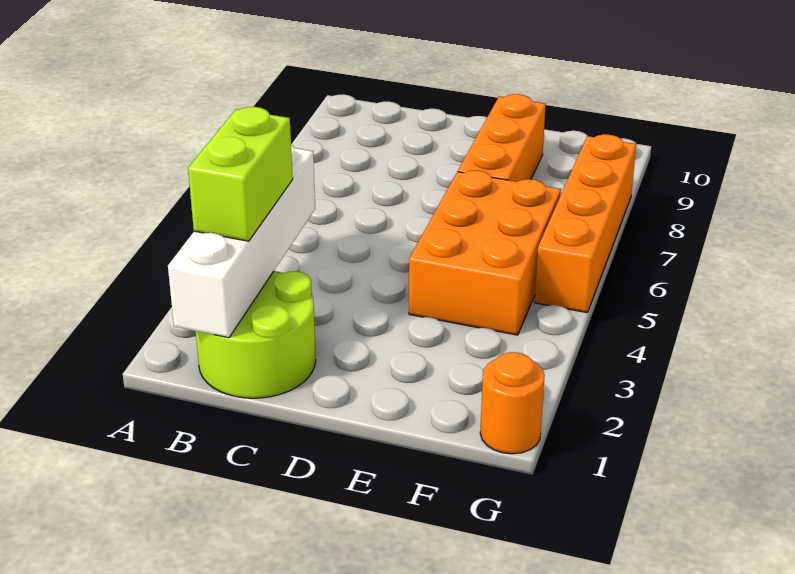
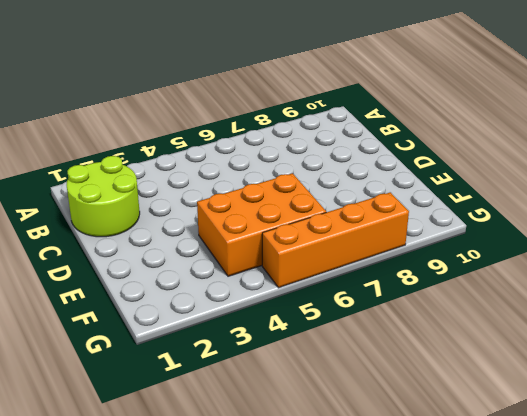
none -> orange brick E7:E9 level 1
none -> orange round brick G1 level 1

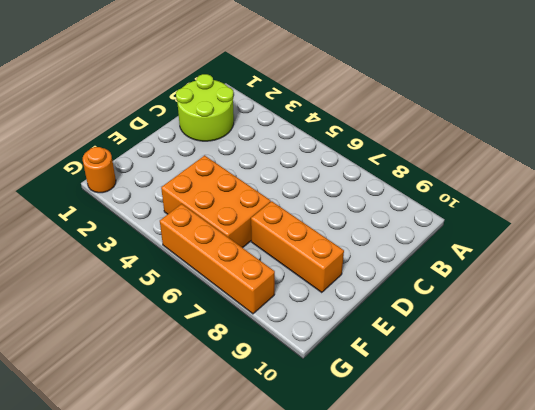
none -> white brick B1:B4 level 2
none -> lime brick B2:B3 level 3

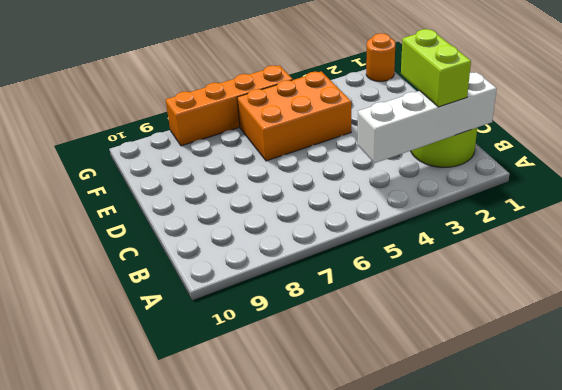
lime brick B2:C2 level 3 -> lime brick B2:B3 level 3
none -> orange brick E7:E9 level 1

